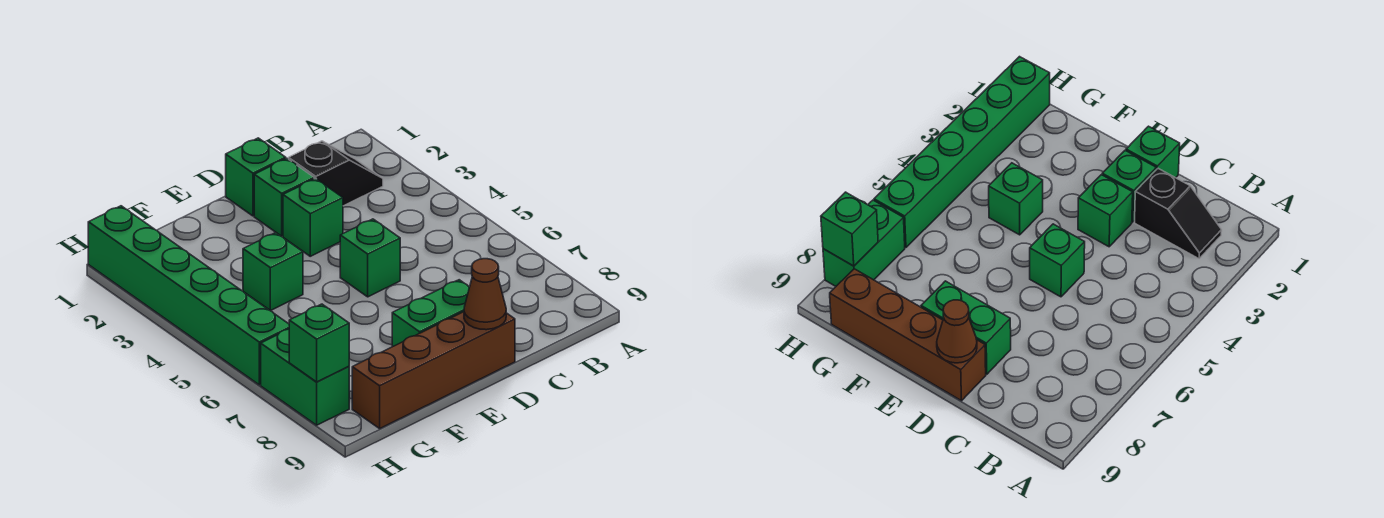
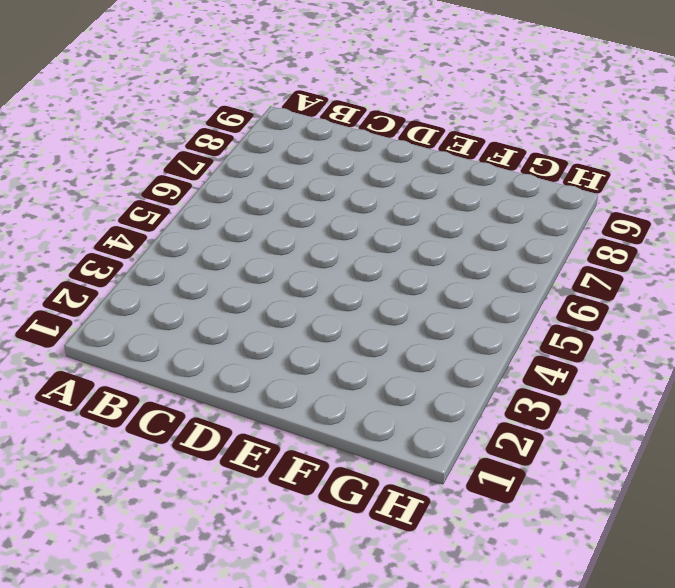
none -> black slope B2:C2 level 1 top C
none -> green brick D1 level 1
none -> green brick D2 level 1

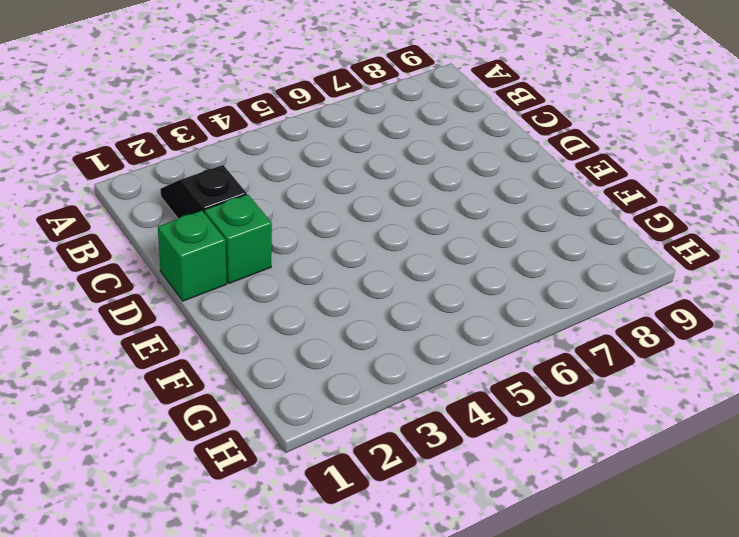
none -> green brick D3 level 1
none -> green brick D5 level 1
none -> green brick D8:E8 level 1

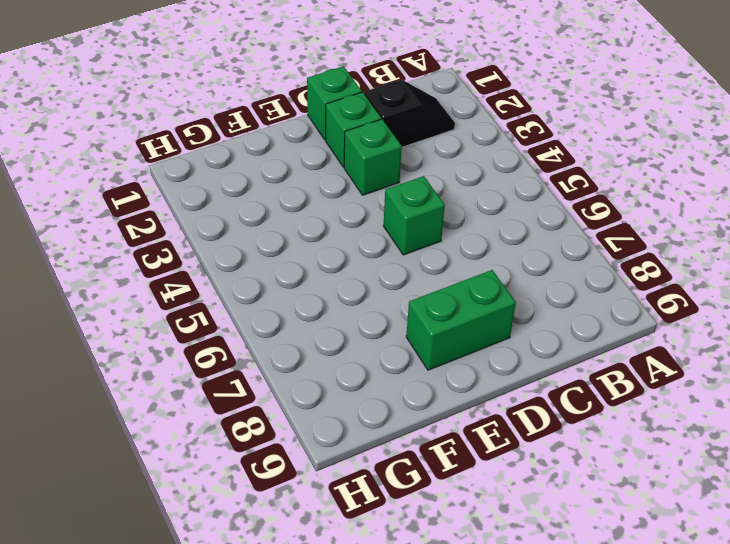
none -> brown brick D9:G9 level 1
none -> green brick F4 level 1
none -> green brick H1:H6 level 1

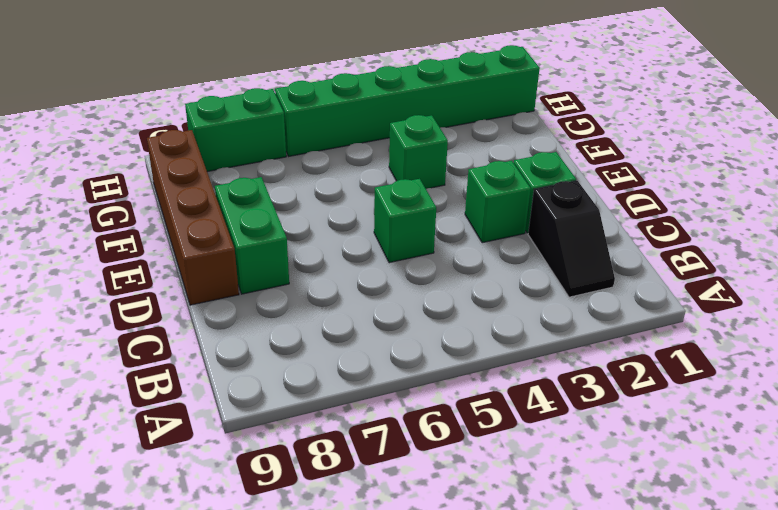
none -> green brick D1 level 1
none -> brown cone D9 level 2
none -> green brick H8 level 2

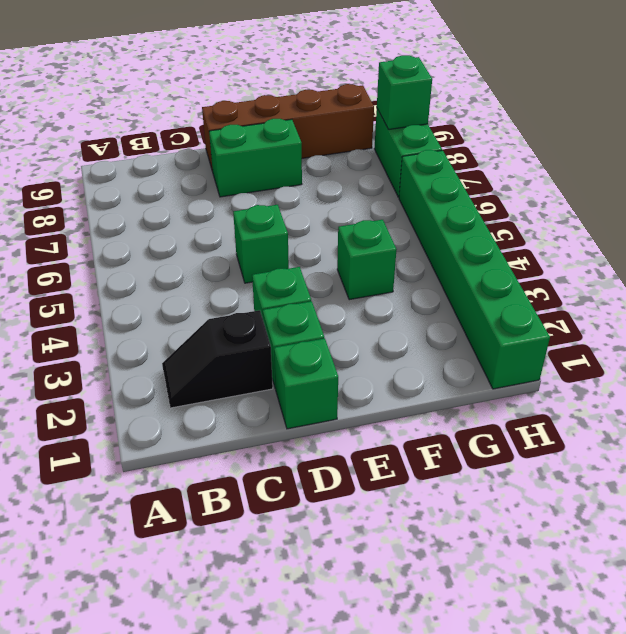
none -> brown cone D9 level 2

